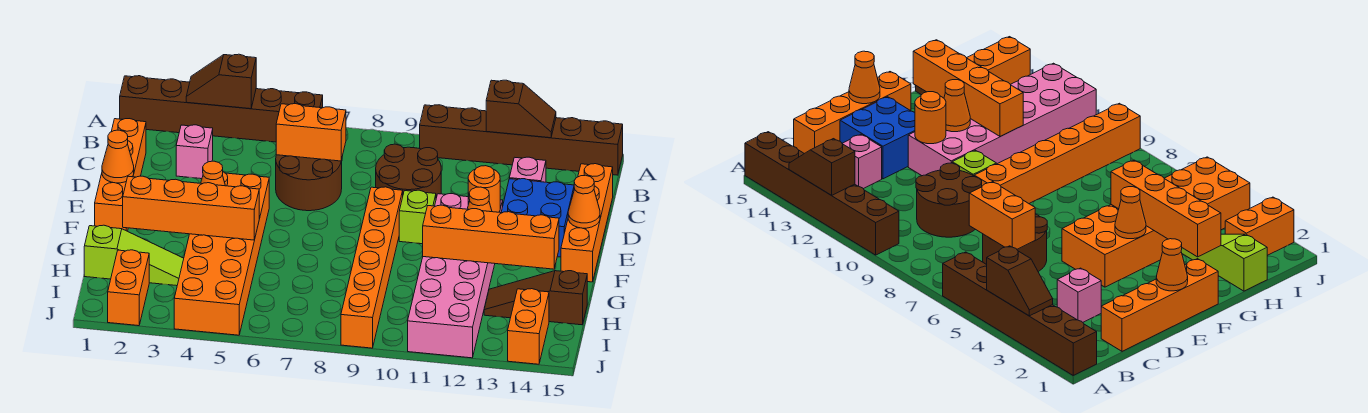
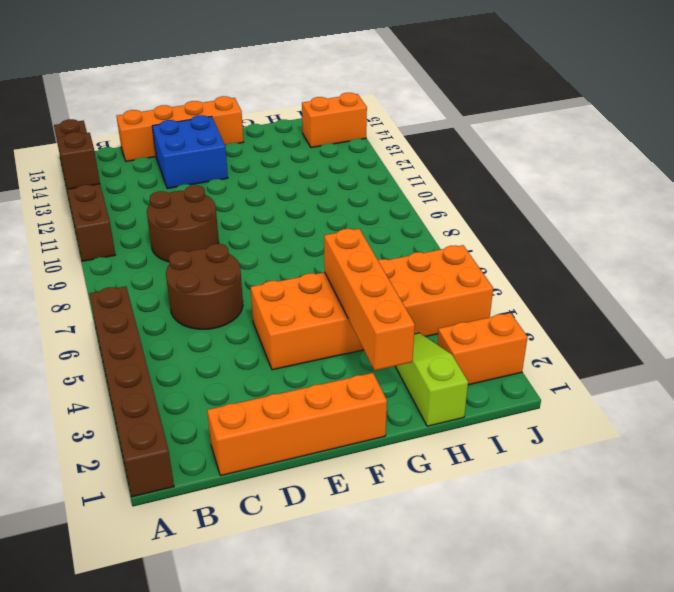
none -> pink brick C3 level 1
none -> pink brick C13 level 1
none -> orange brick E9:J9 level 1

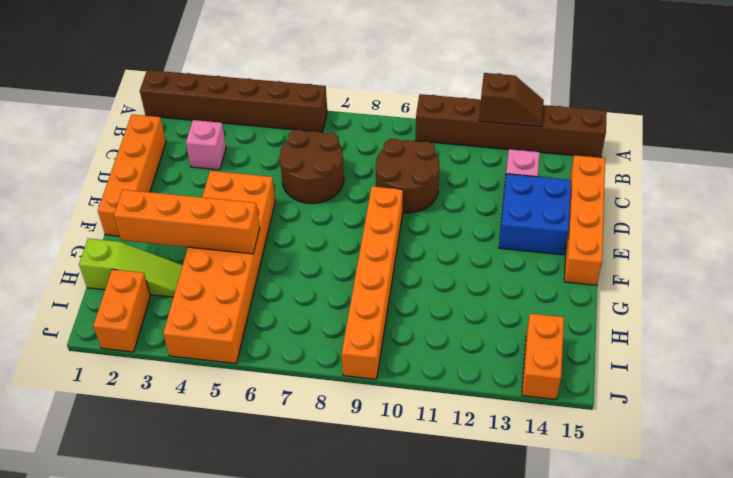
none -> lime brick E10 level 1
none -> pink brick E11:J12 level 1
none -> brown slope H13:H15 level 1 top 15

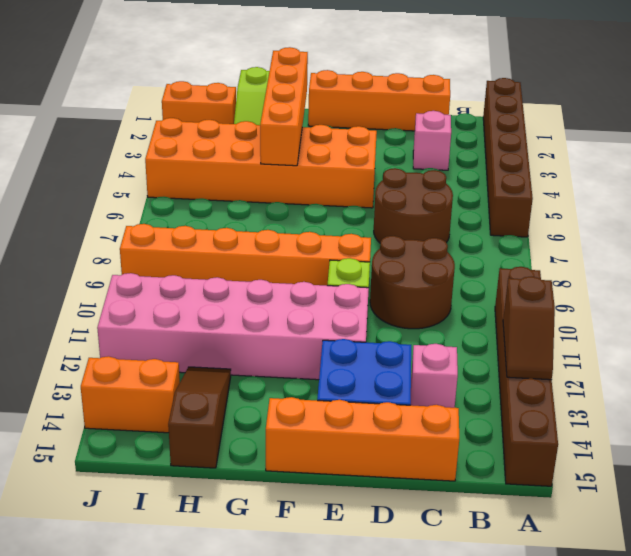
none -> brown slope A3:A4 level 2 top 4
none -> orange brick C6:C7 level 2
none -> orange cone E1 level 2

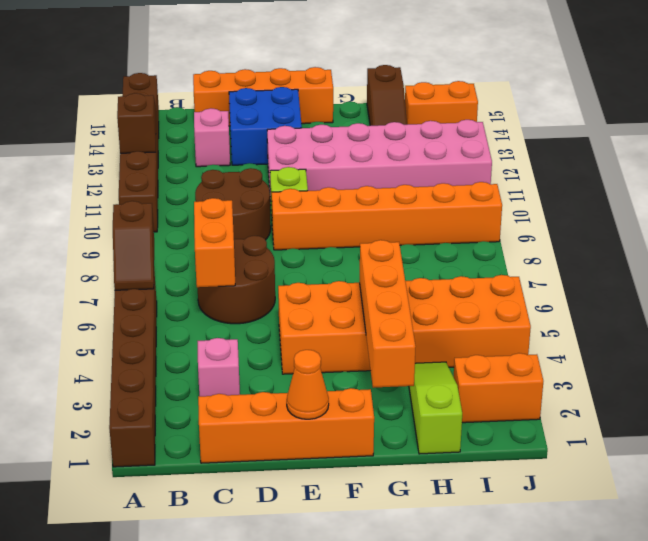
brown slope A6:A7 level 2 top 7 -> brown slope A3:A4 level 2 top 4
none -> orange round brick E12 level 2
none -> orange cone E15 level 2
none -> orange cone F4 level 2

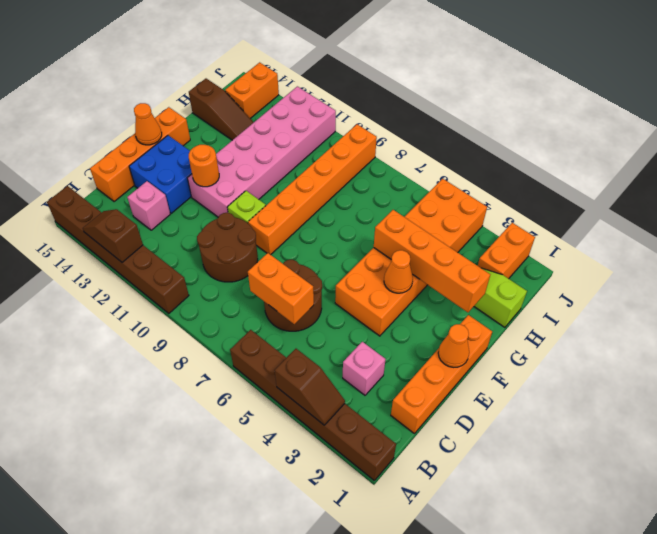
none -> orange cone F12 level 2
none -> orange brick G11:G14 level 2

